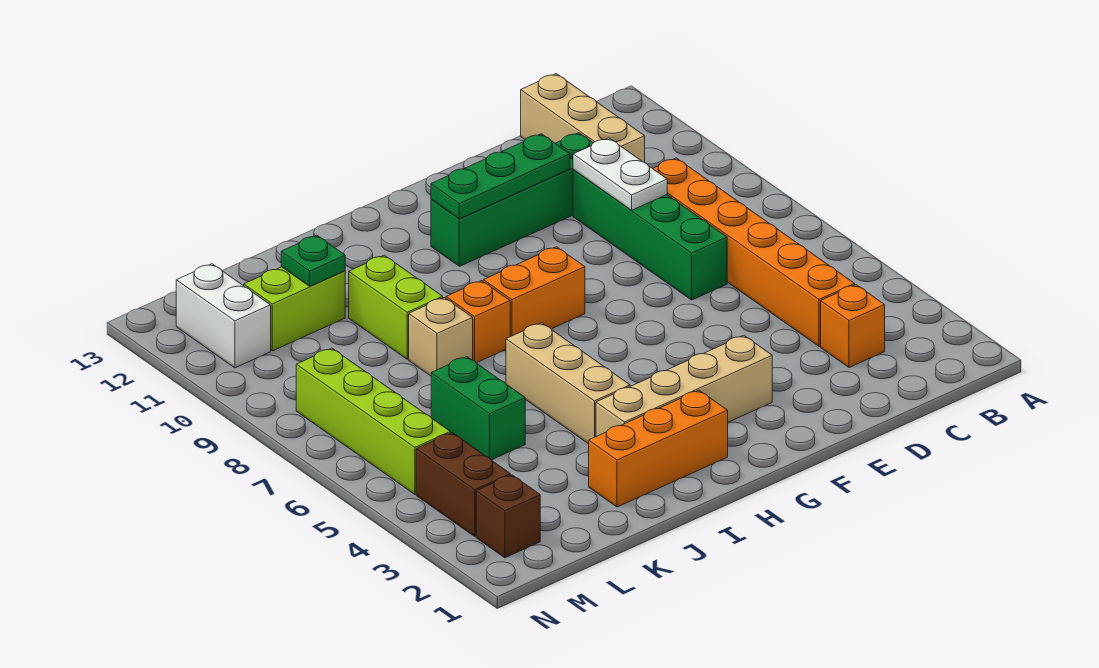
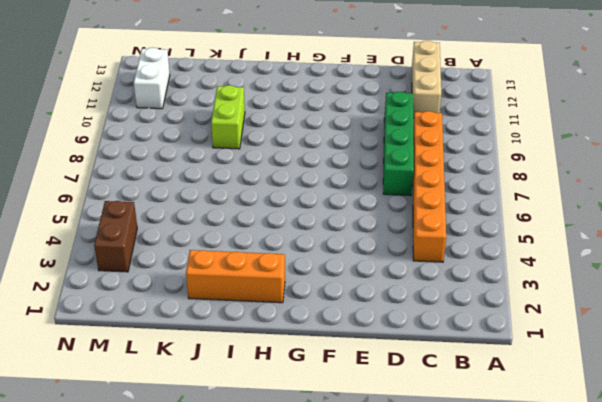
none -> orange brick C3 level 1
none -> green brick D11:G11 level 1
none -> tan brick F3:I3 level 1

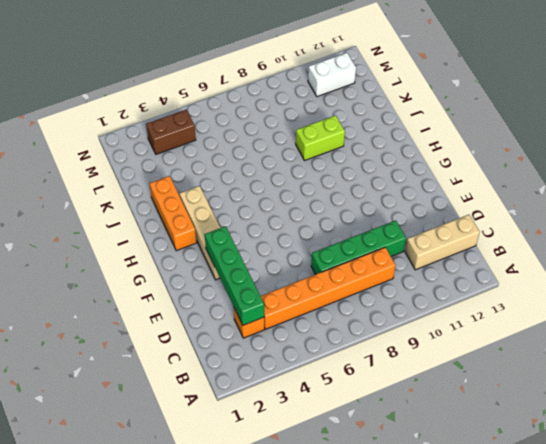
green brick C3:F3 level 2 -> green brick D11:G11 level 1
none -> orange brick G8:H8 level 1
none -> tan brick I4:I6 level 1
none -> orange brick I8 level 1

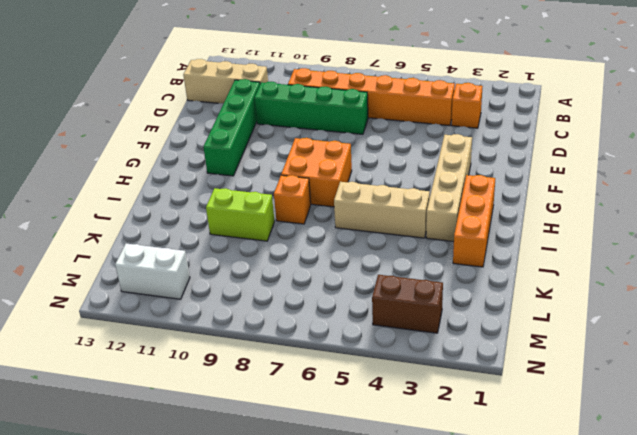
orange brick G7:H8 level 1 -> orange brick G8:H8 level 1
none -> tan brick J8 level 1
none -> green brick K5:K6 level 1
none -> lime brick K11:L11 level 1

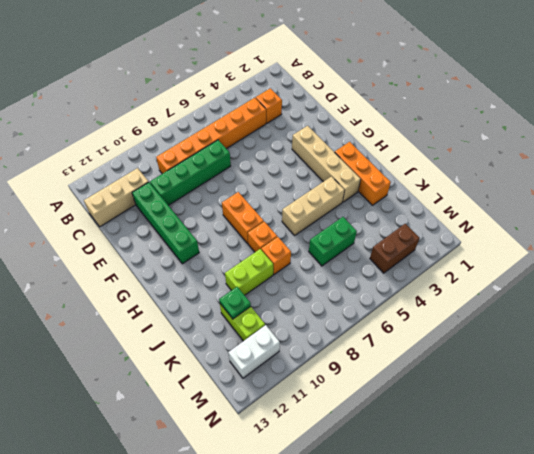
orange brick J8 level 1 -> tan brick J8 level 1
none -> brown brick M2 level 1
none -> lime brick M5:M8 level 1
none -> white plate D9:D10 level 2

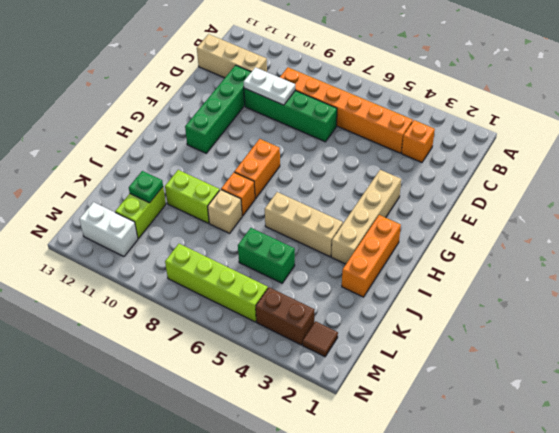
brown tile M2 level 1 -> brown brick M2 level 1
none -> green plate E11:G11 level 2

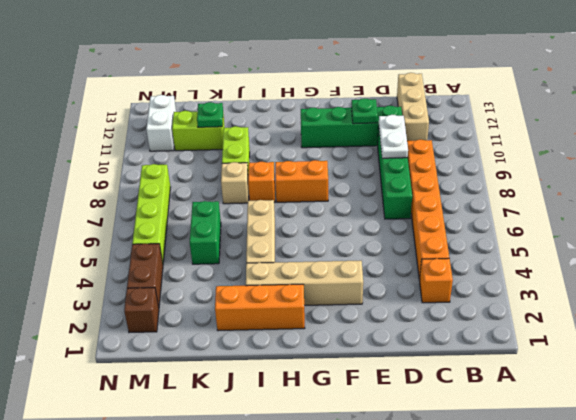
green plate E11 level 2 -> green plate E11:G11 level 2

